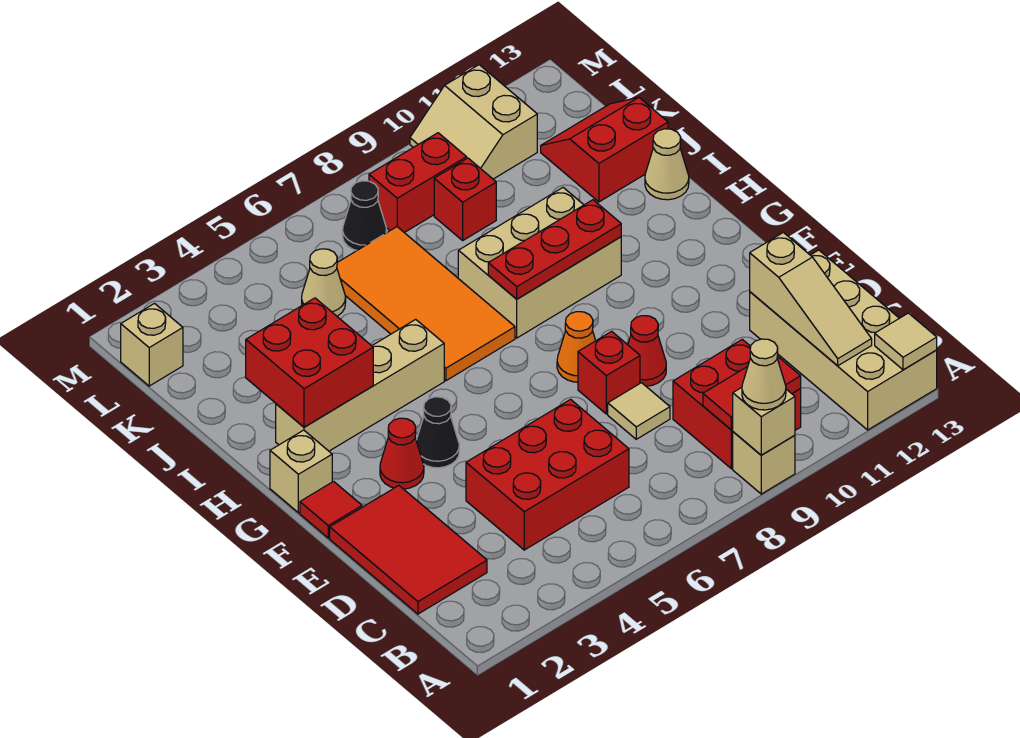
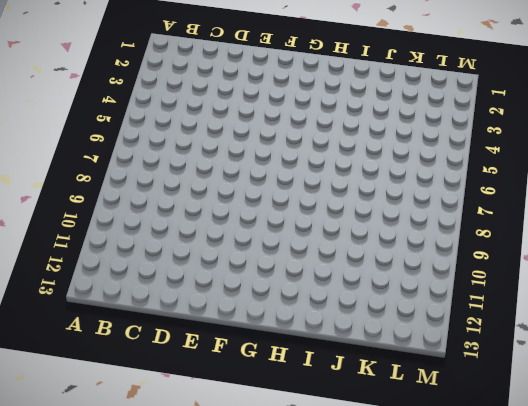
none -> tan brick A9 level 1
none -> tan brick A12:D13 level 1
none -> red brick B9:C10 level 1
none -> red tile C1:E2 level 1

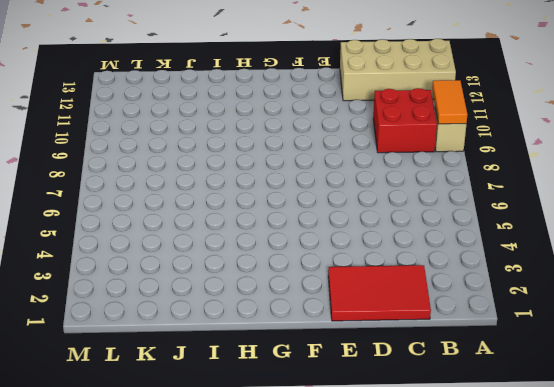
orange tile A9:A10 level 2 -> tan brick A9 level 2
none -> red brick C4:D6 level 1
none -> tan tile D8 level 1
none -> red brick E8 level 1
none -> red cone E9 level 1

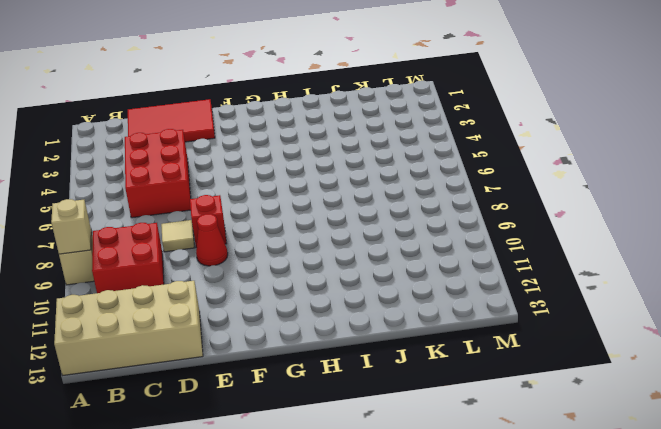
none -> red tile F1 level 1
none -> red cone F3 level 1
none -> black cone F4 level 1
none -> orange cone F8 level 1

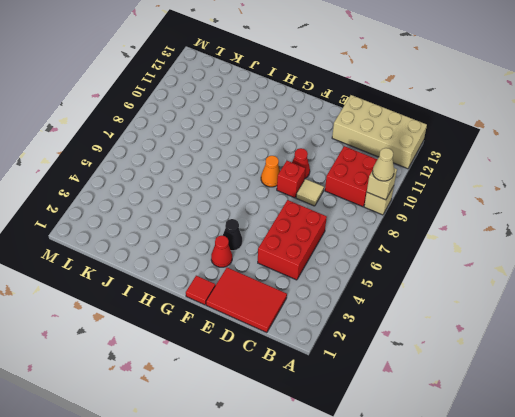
none -> tan brick G1 level 1
none -> tan brick H2:H5 level 1
none -> orange tile H6:K7 level 1
none -> tan brick H8:I10 level 1

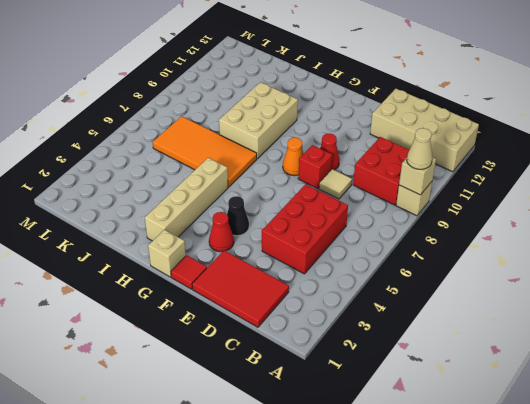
none -> tan cone I13 level 1
none -> red slope J12:K13 level 1 top J
none -> tan cone K5 level 1
none -> red brick K9 level 1

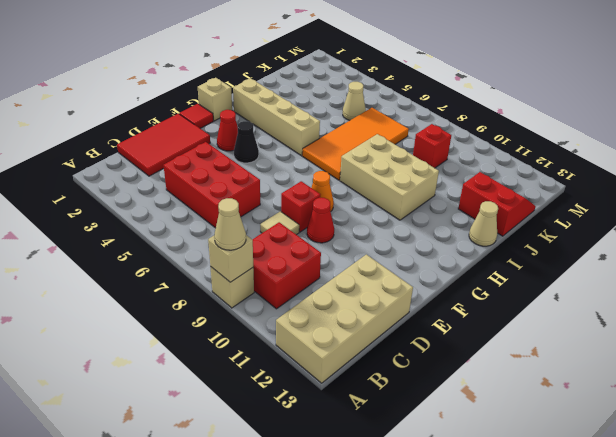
none -> tan brick L1 level 1
none -> black cone L7 level 1
none -> red brick L8:L9 level 1
none -> tan slope L10:M11 level 1 top 11

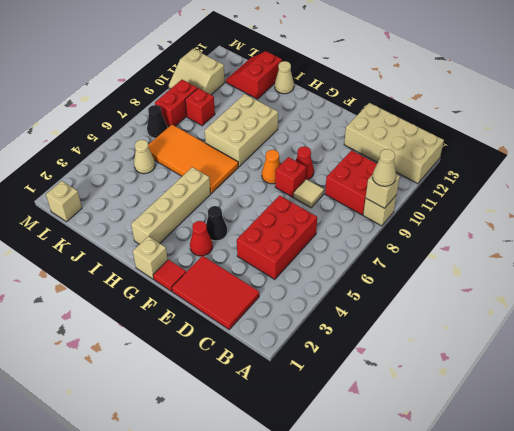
none -> tan tile A13 level 2
none -> red tile B9:B10 level 2
none -> tan slope B12:D12 level 2 top D
none -> red brick H2:I3 level 2

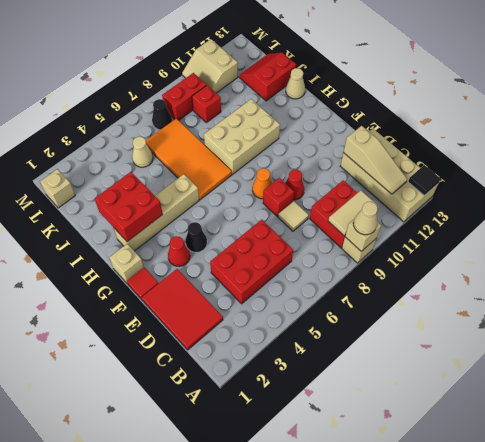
black tile A13 level 2 -> tan tile A13 level 2
tan tile B9:B10 level 2 -> red tile B9:B10 level 2
none -> red plate H8:H10 level 2

